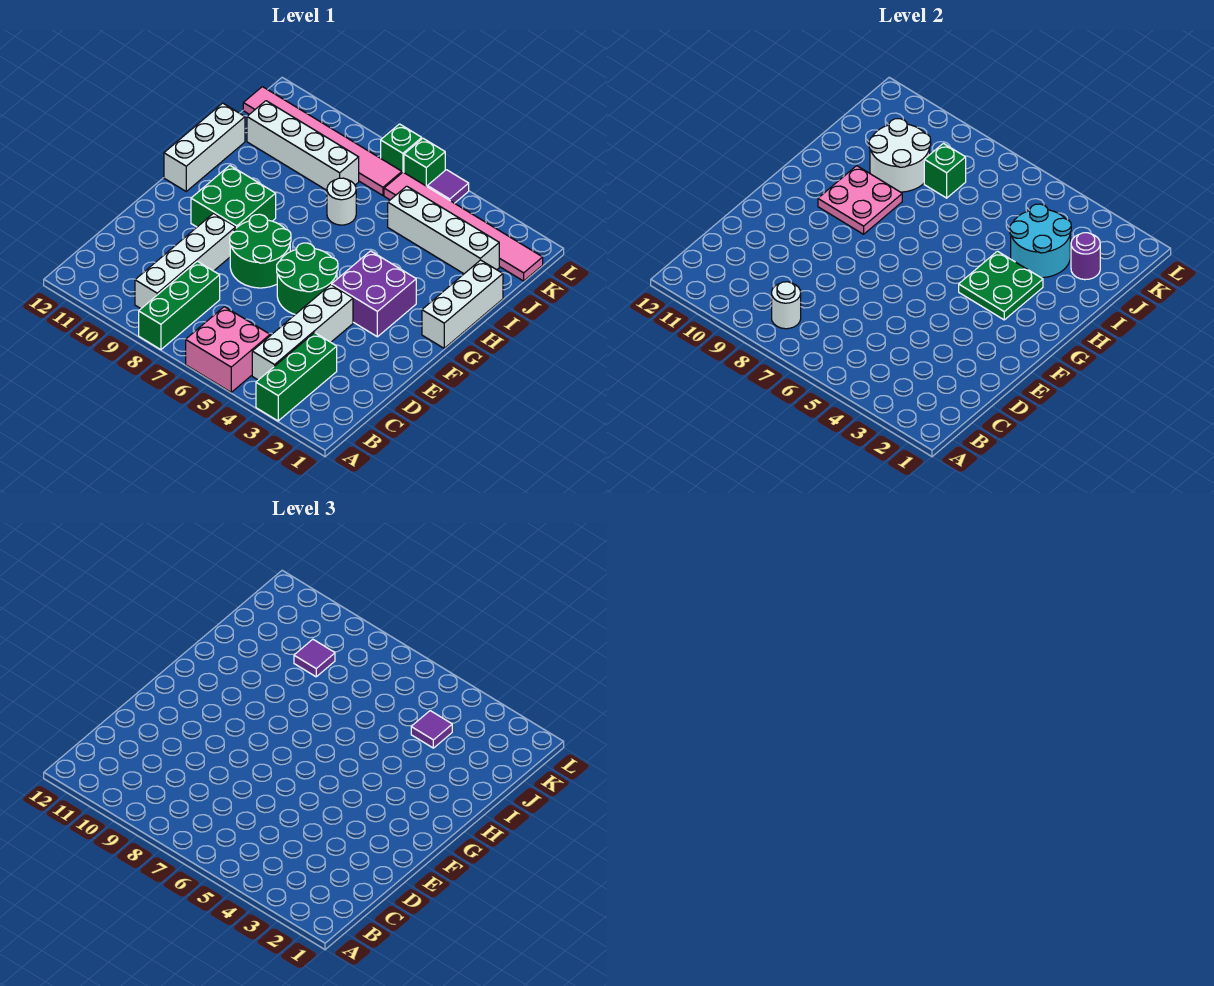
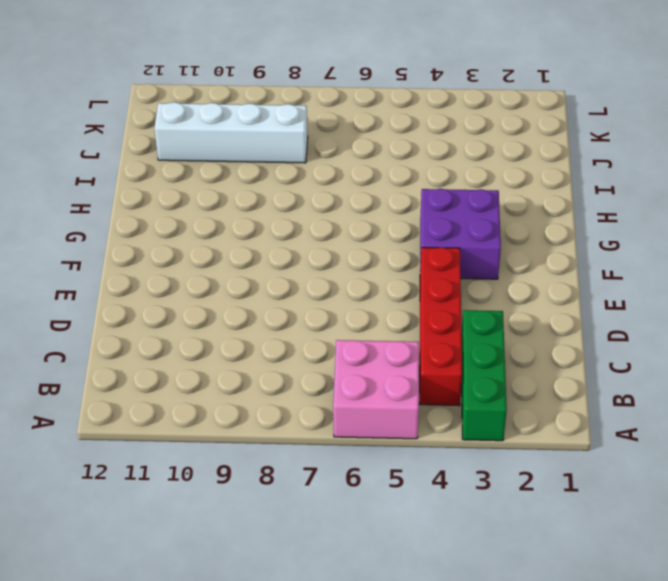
red brick B4:E4 level 1 -> white brick B4:E4 level 1
none -> green brick A8:C8 level 1
none -> white brick B9:E9 level 1
none -> green round brick E5:F6 level 1

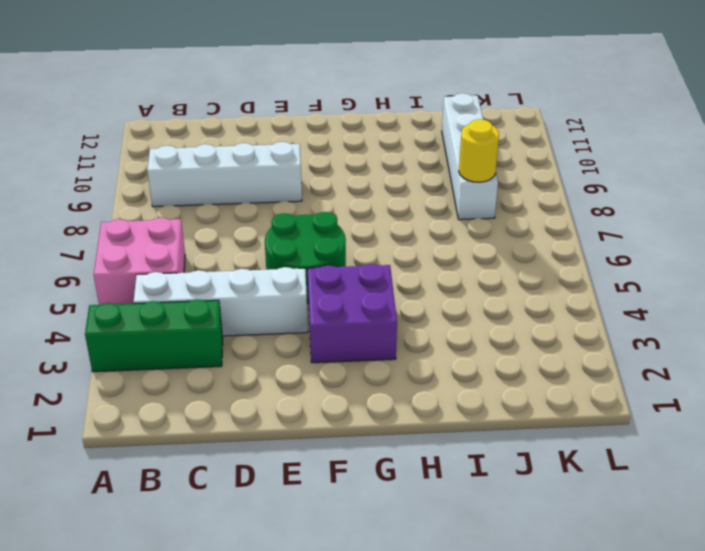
yellow round brick J8 level 2 -> green brick J8 level 2
none -> green brick A8:C8 level 1
none -> green round brick E7:F8 level 1
none -> green brick F9:G10 level 1

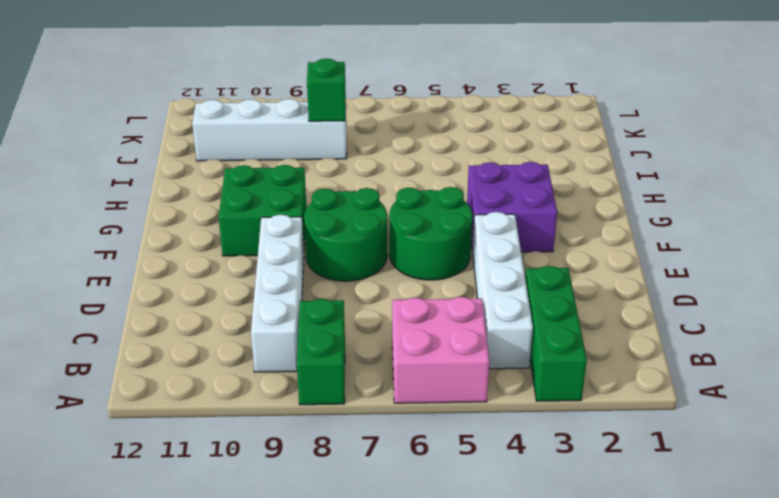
green brick A8:B8 level 1 -> green brick A8:C8 level 1
none -> white brick G1:I1 level 1
none -> white brick G12:I12 level 1
none -> white round brick I7 level 1

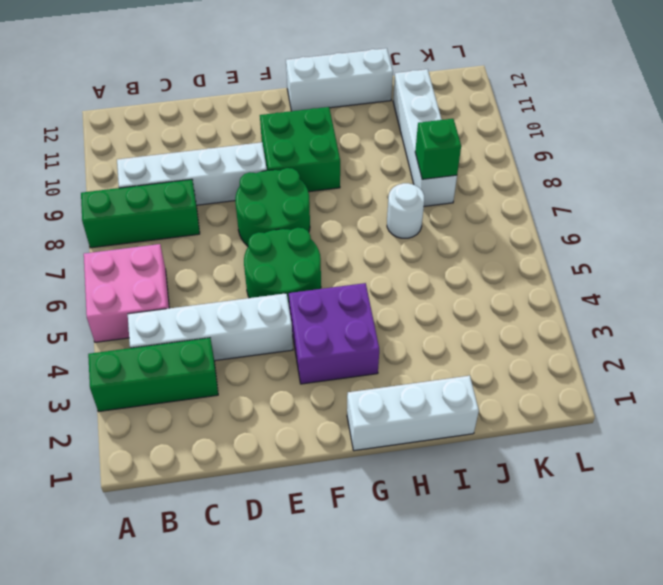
none -> white brick J2:J5 level 1
none -> pink tile K1:K6 level 1
none -> pink tile K7:K12 level 1

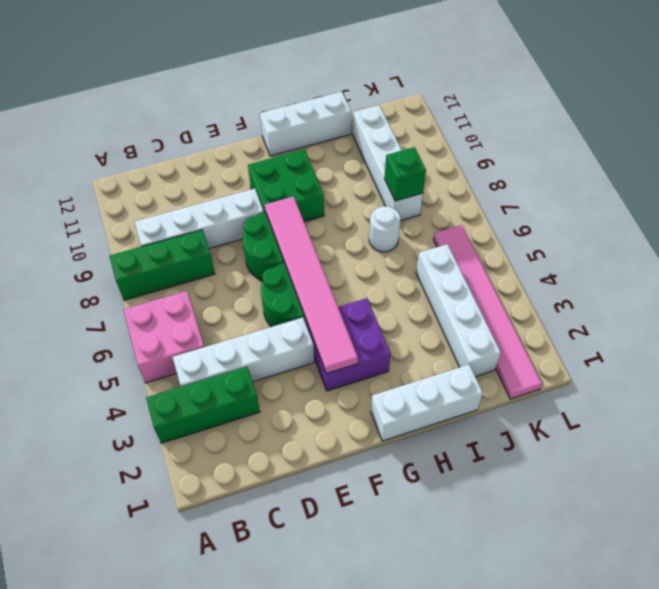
pink tile F3:F8 level 2 -> pink tile K7:K12 level 1
none -> purple tile L5 level 1
none -> green brick L6 level 1
none -> green brick L7 level 1

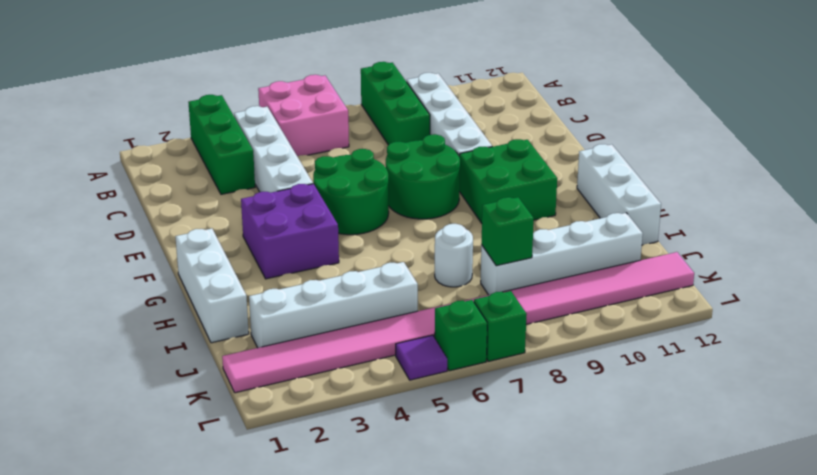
none -> white round brick B8 level 2
none -> green plate G3:H4 level 2
none -> pink plate G9:H10 level 2

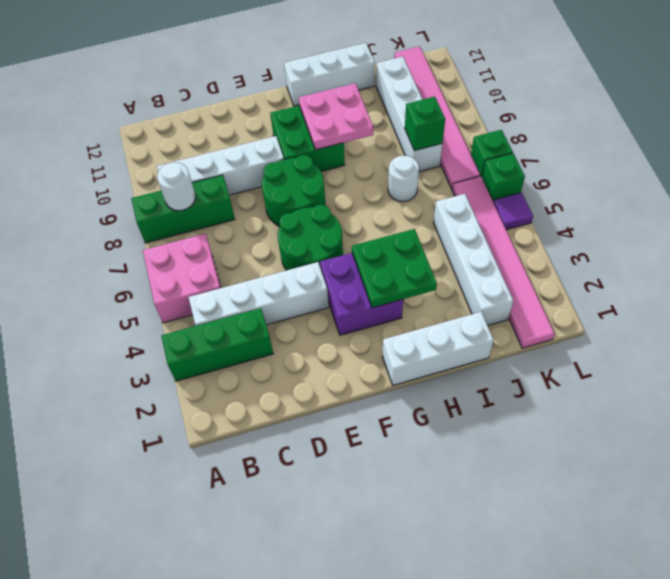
none -> cyan round brick I3:J4 level 2
none -> white round brick I9:J10 level 2
none -> purple round brick J2 level 2

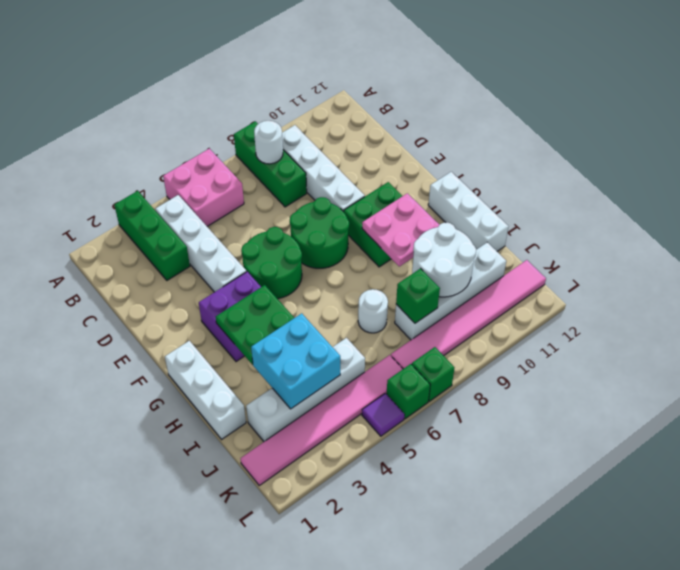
cyan brick I3:J4 level 2 -> cyan round brick I3:J4 level 2
none -> purple round brick J2 level 2
none -> purple tile J4 level 3
none -> purple tile J9 level 3

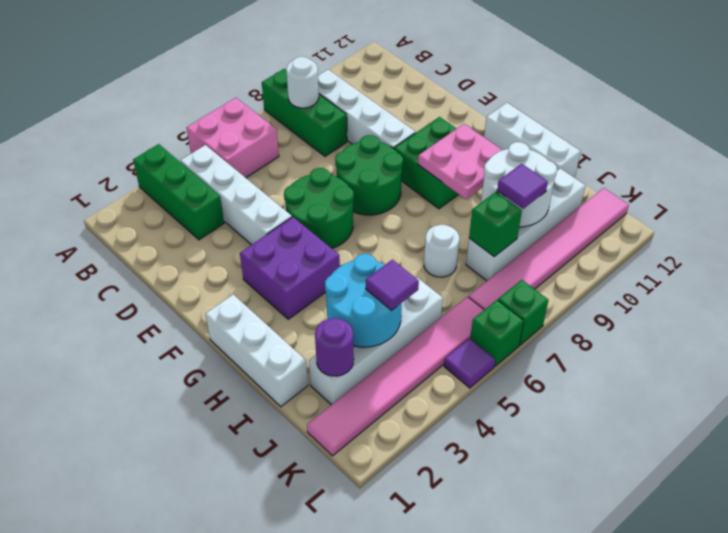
none -> green plate G3:H4 level 2

